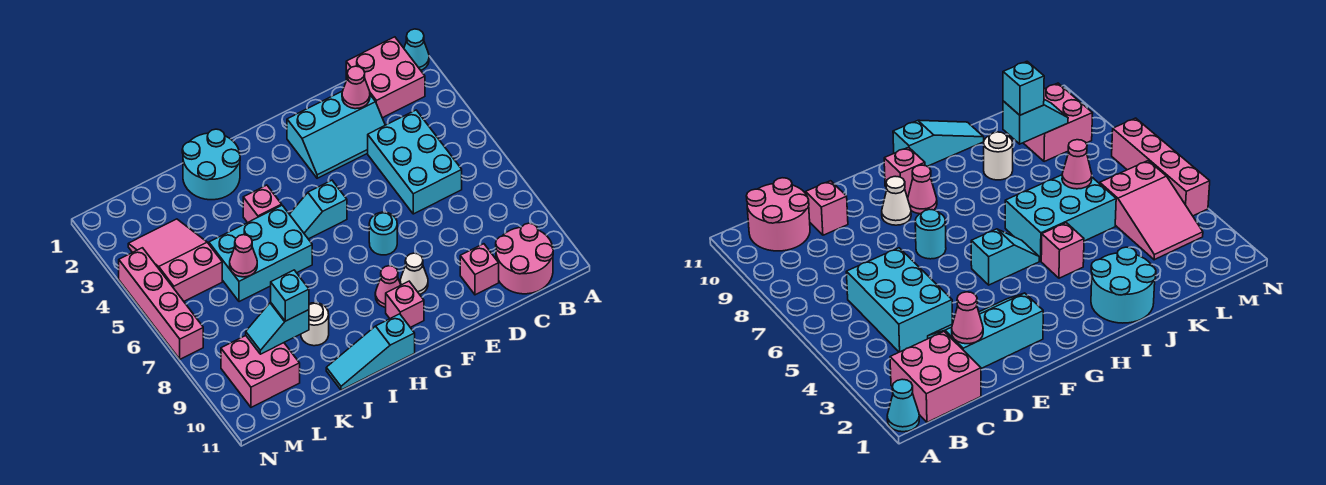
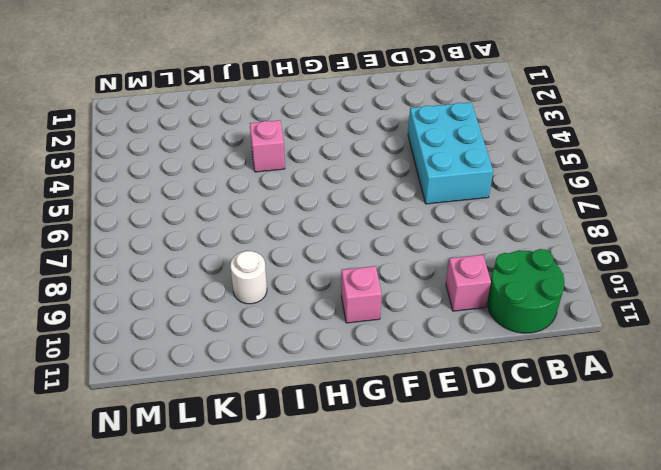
green round brick B10:C11 level 1 -> pink round brick B10:C11 level 1
none -> cyan cone A1 level 1
none -> pink brick B1:C2 level 1
none -> cyan slope D2:F3 level 1 top 2

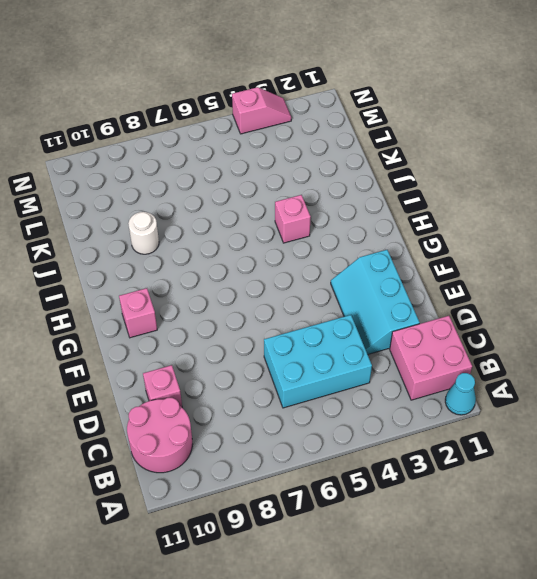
pink slope N3:N4 level 1 top 4 -> pink brick N4:N7 level 1
none -> cyan round brick F7 level 1
none -> white cone F9 level 1
none -> cyan slope G5:H5 level 1 top G

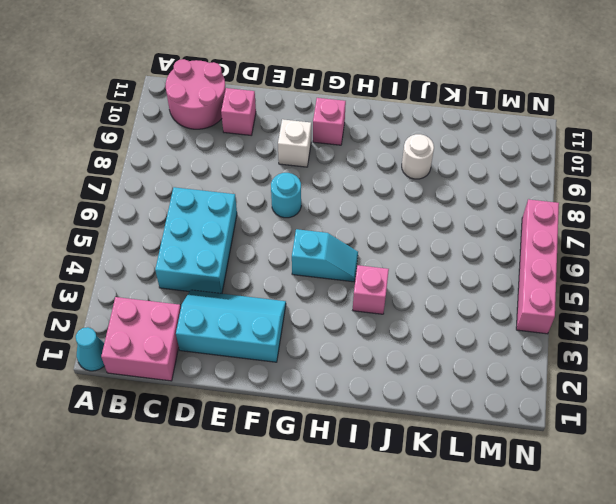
white brick F9 level 1 -> white cone F9 level 1
none -> pink cone G9 level 1
none -> cyan slope H11:J11 level 1 top H
none -> cyan round brick I1:J2 level 1

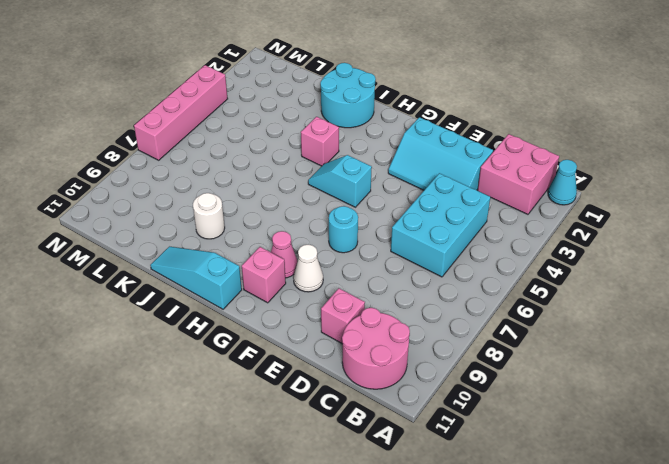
none -> cyan brick I5:K6 level 1
none -> pink slope L3:M5 level 1 top 5
none -> pink brick L9:M10 level 1

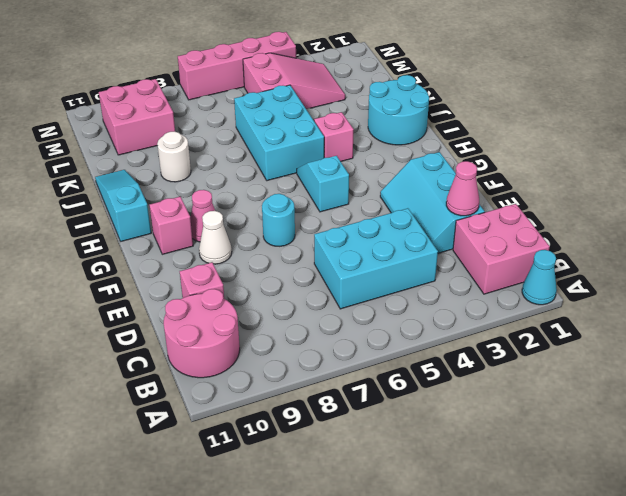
none -> pink cone K6 level 2
none -> cyan slope K9:L9 level 2 top K
none -> cyan brick K9 level 3

